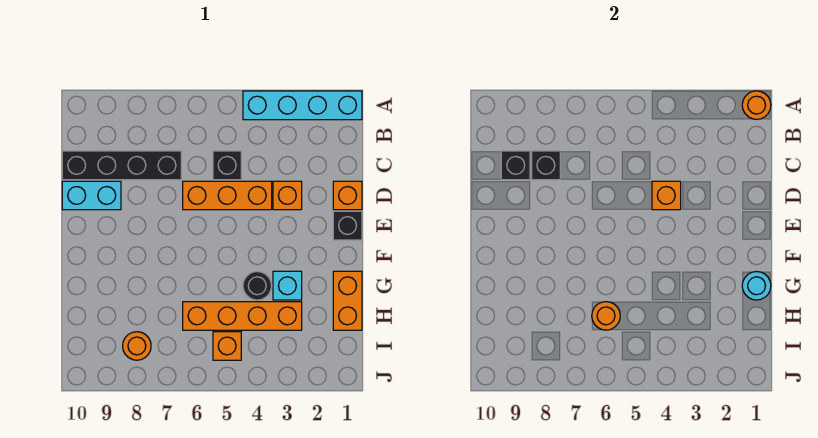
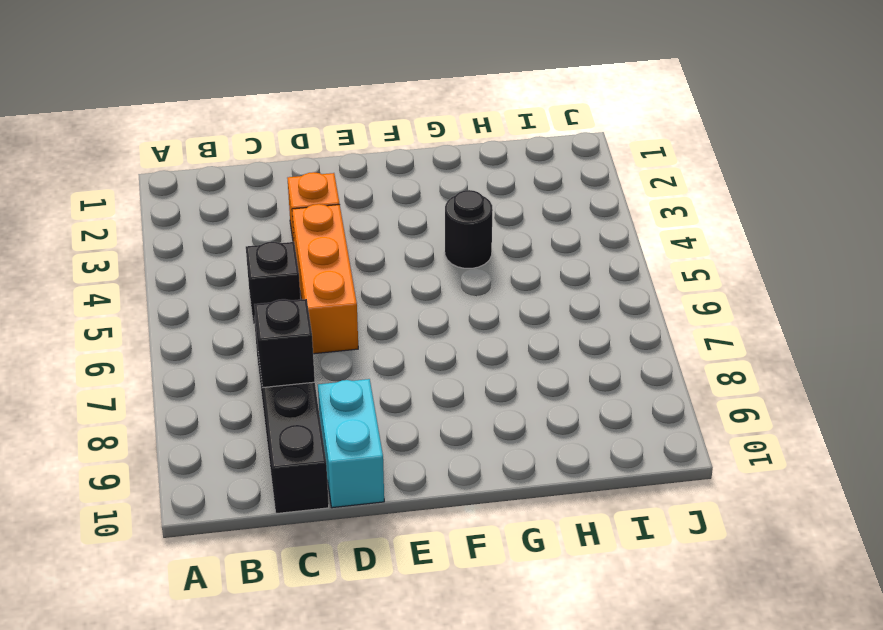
none -> cyan brick A1:A4 level 1
none -> orange brick D1 level 1
none -> black brick E1 level 1

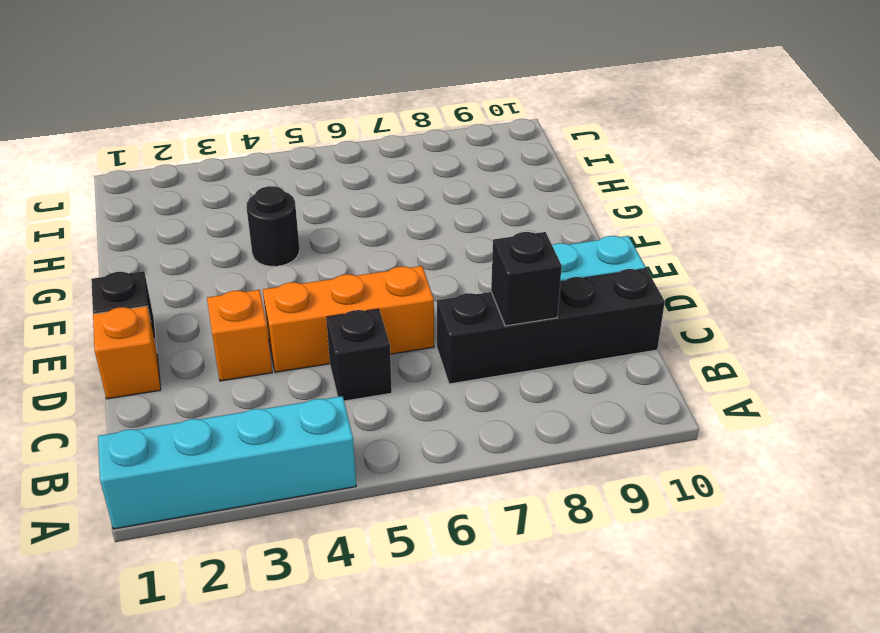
none -> orange brick G1:H1 level 1
none -> cyan brick G3 level 1
none -> orange brick H3:H6 level 1

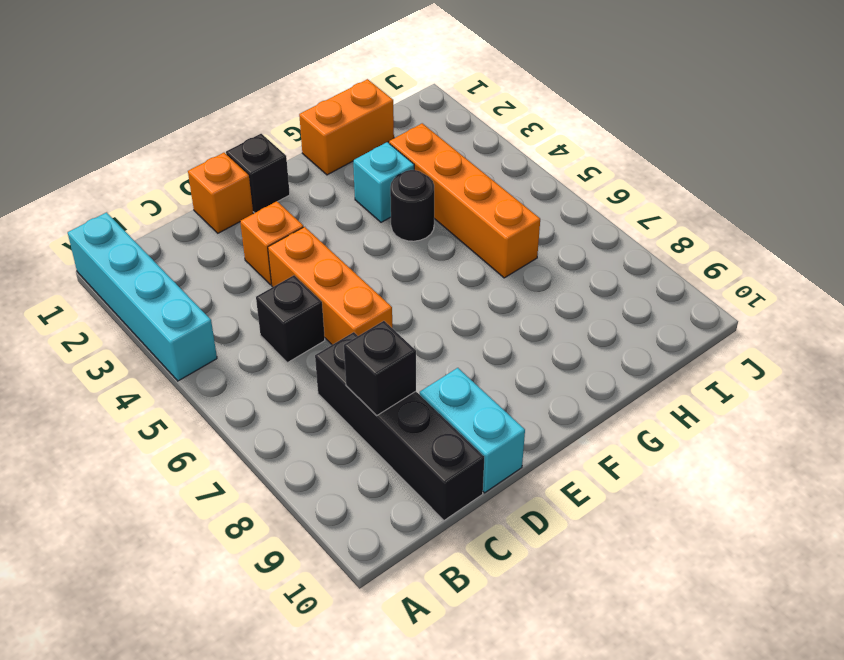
none -> orange brick I5 level 1
none -> orange round brick I8 level 1
none -> orange round brick A1 level 2

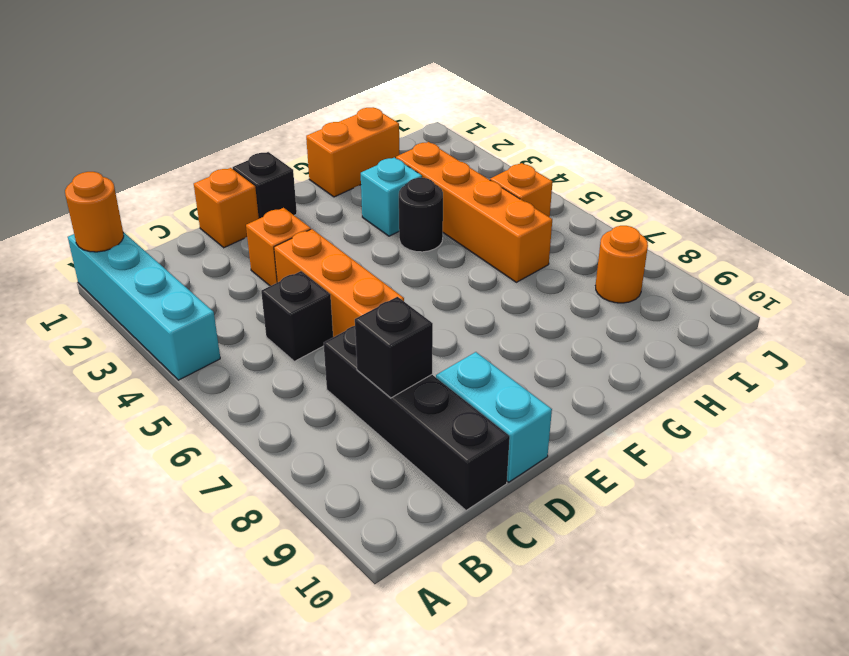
none -> black brick C9 level 2
none -> orange brick D4 level 2
none -> cyan round brick G1 level 2

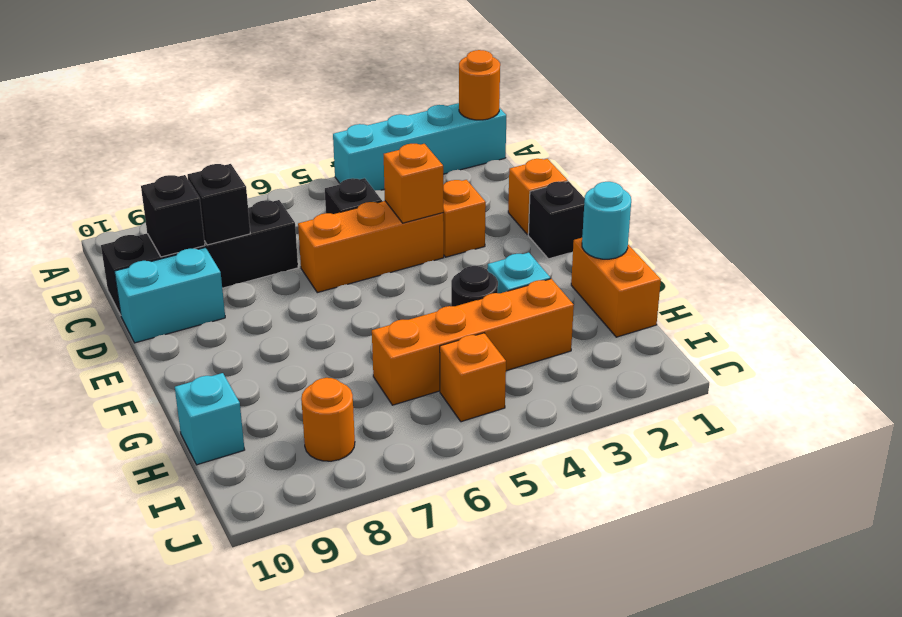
cyan brick H10 level 1 -> none
none -> orange round brick H6 level 2

